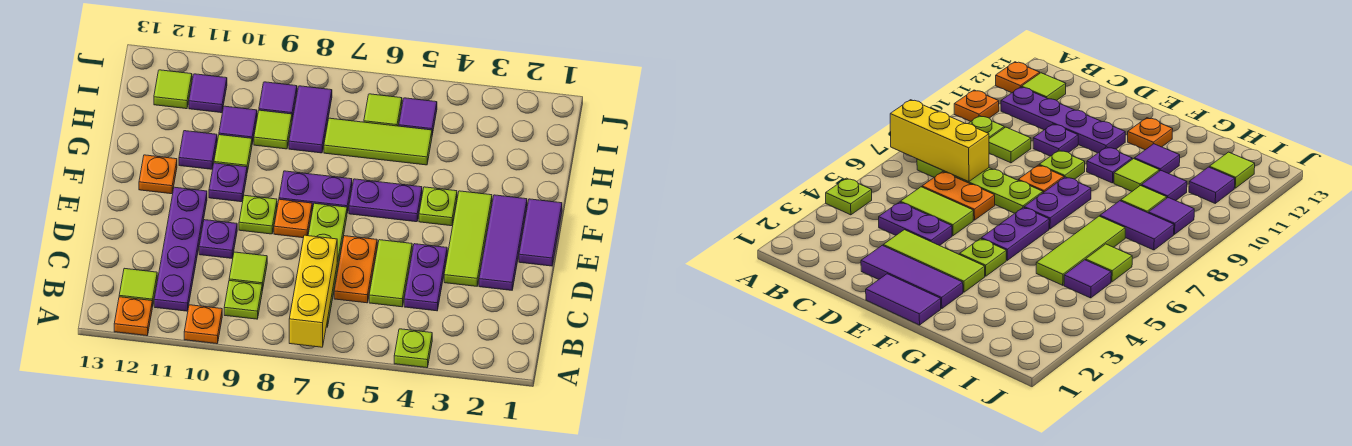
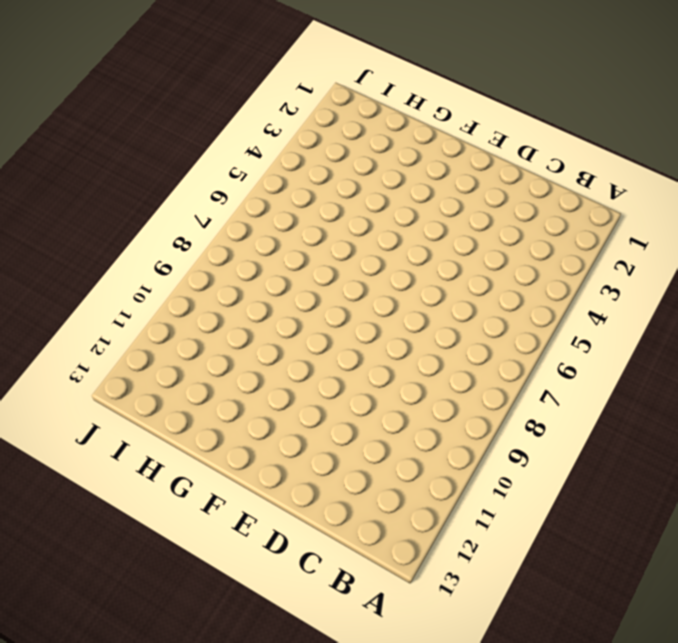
none -> lime plate A4 level 1
none -> orange plate A10 level 1
none -> orange plate A12 level 1
none -> lime plate B7:E7 level 1

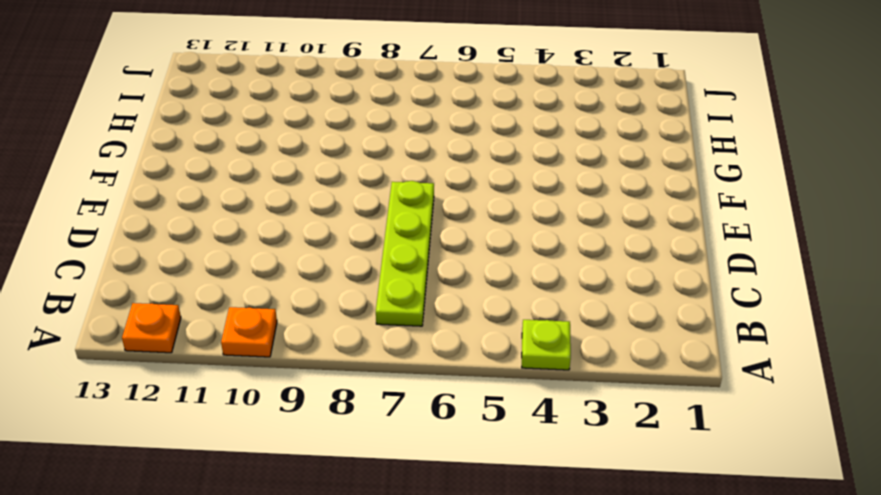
none -> lime plate B9 level 1
none -> purple plate B11:E11 level 1
none -> lime tile B12 level 1
none -> purple plate C4:D4 level 1

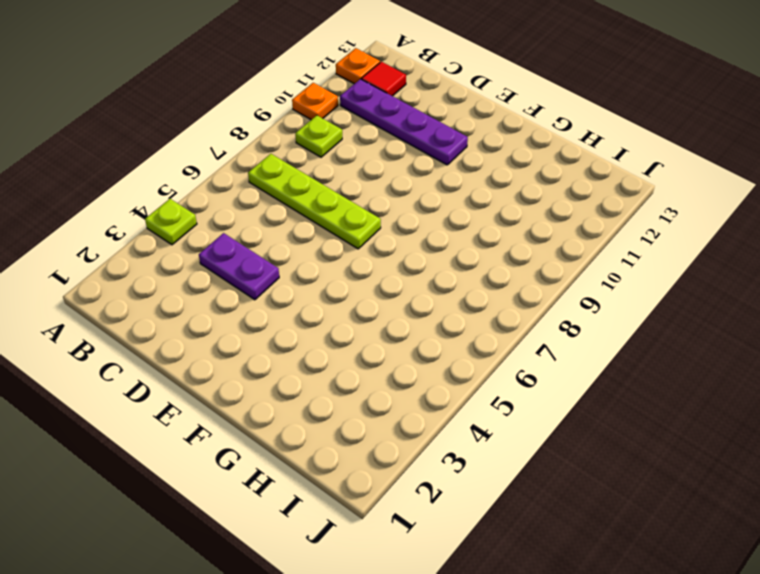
red tile B12 level 1 -> lime tile B12 level 1
none -> lime tile C5:D5 level 1
none -> orange plate C6:D6 level 1
none -> lime tile C9 level 1
none -> purple tile D2:F2 level 1

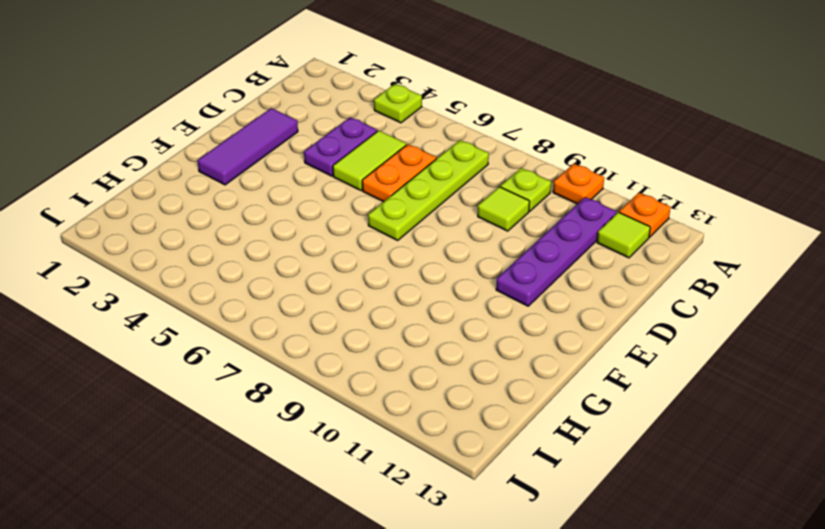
none -> lime tile D3:F3 level 1
none -> purple plate D10 level 1
none -> purple tile E1:F1 level 1
none -> orange plate E8 level 1

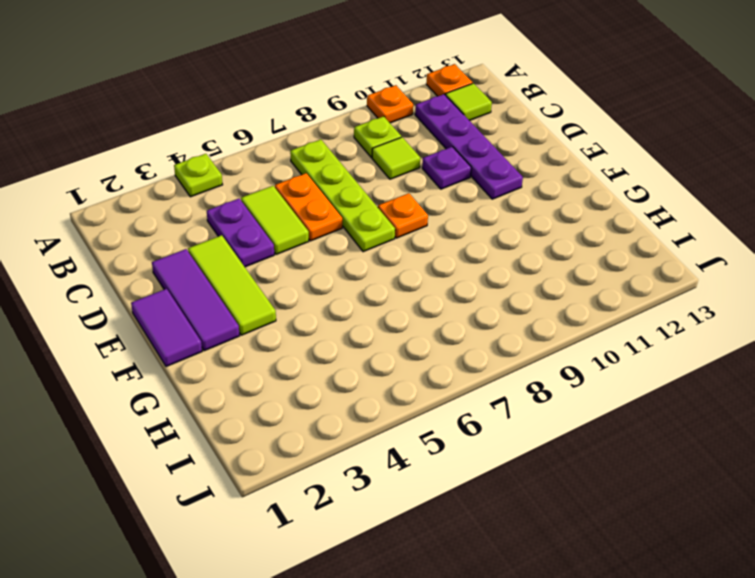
none -> lime plate E9 level 1
none -> lime plate F4 level 1
none -> purple plate F5:F6 level 1
none -> purple plate F7:F8 level 1

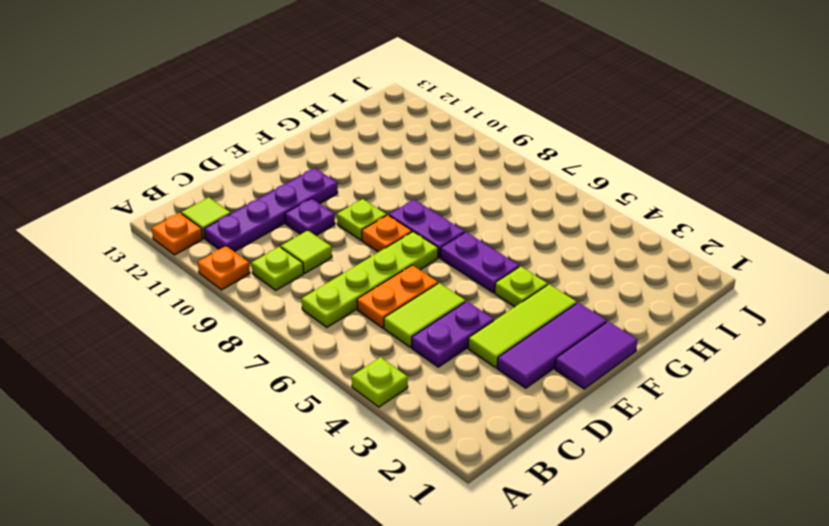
none -> purple plate F10 level 1
none -> orange plate F12 level 1
none -> lime tile G10 level 1
none -> purple tile G11 level 1

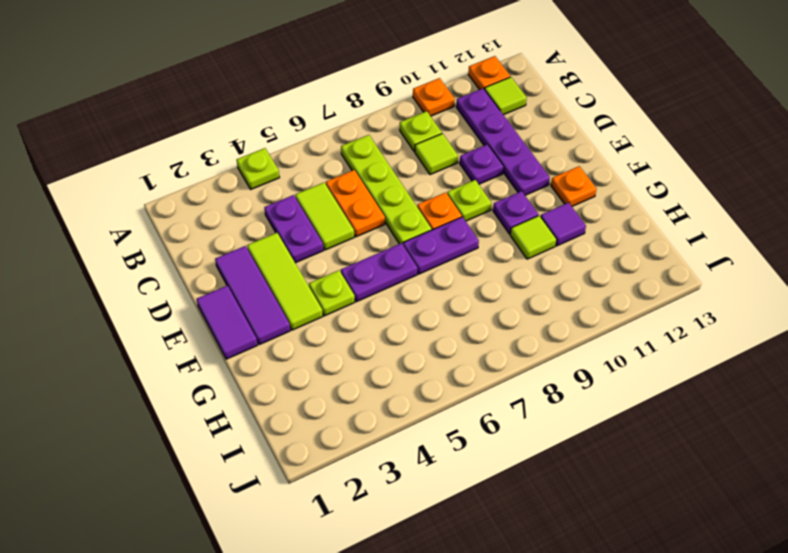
none -> lime tile H5:H7 level 1
none -> purple tile H8:I8 level 1
none -> lime tile H9 level 1
none -> purple tile H10 level 1

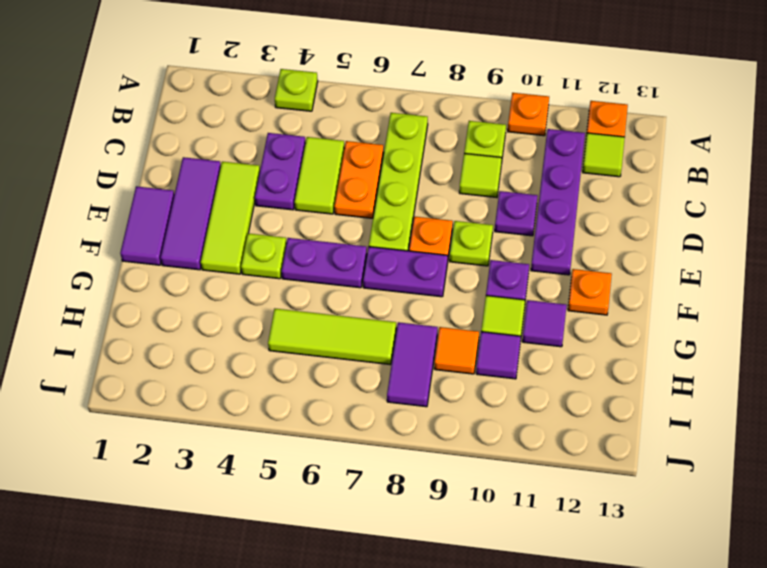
orange tile H9 level 1 -> lime tile H9 level 1
none -> purple tile I5 level 1
none -> lime tile I6 level 1
none -> purple tile I9 level 1
none -> purple tile I11 level 1

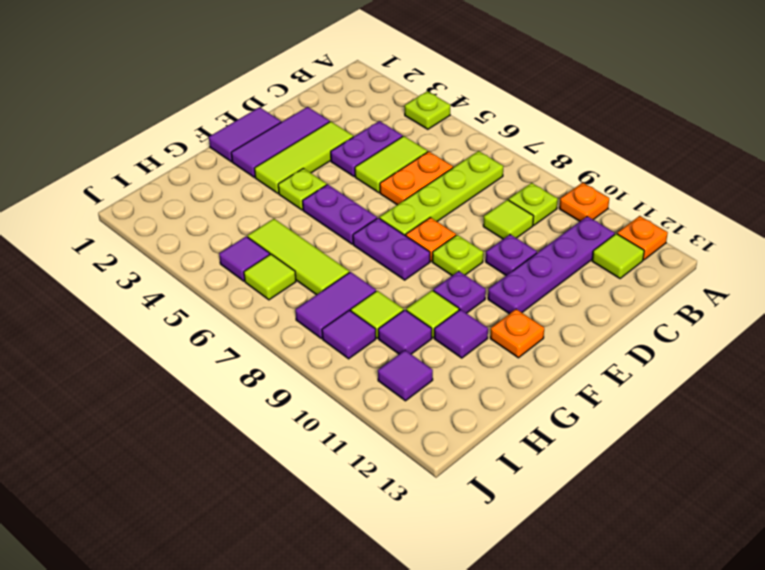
none -> lime tile I12 level 1
none -> yellow brick A7:C7 level 2

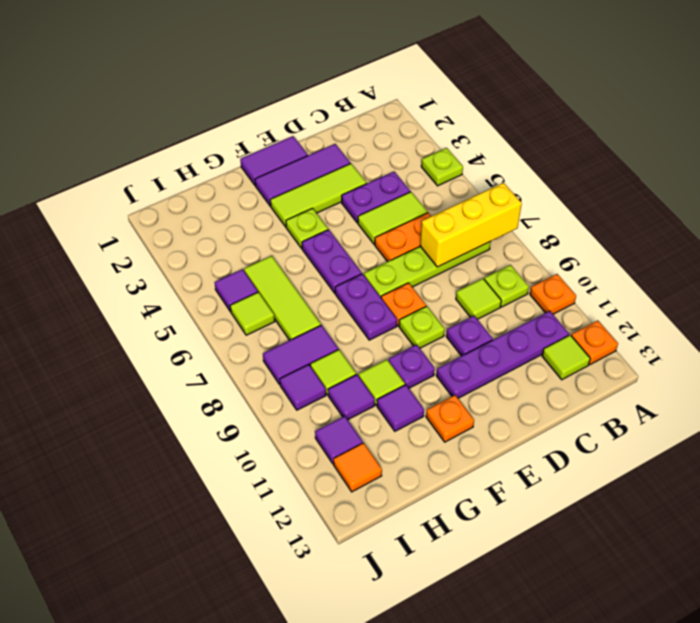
orange tile I12 level 1 -> lime tile I12 level 1

